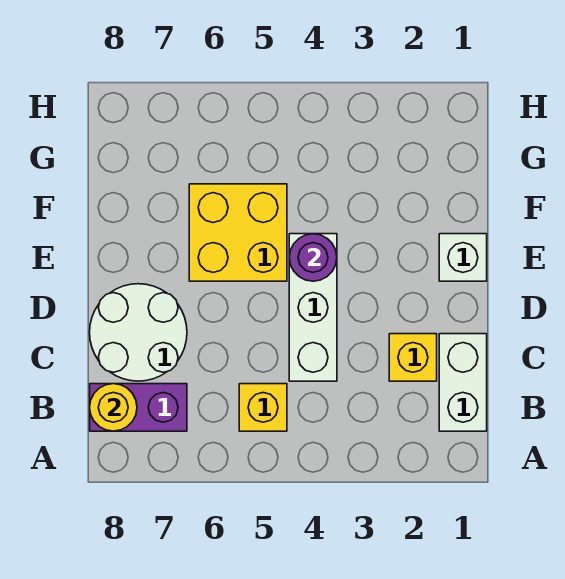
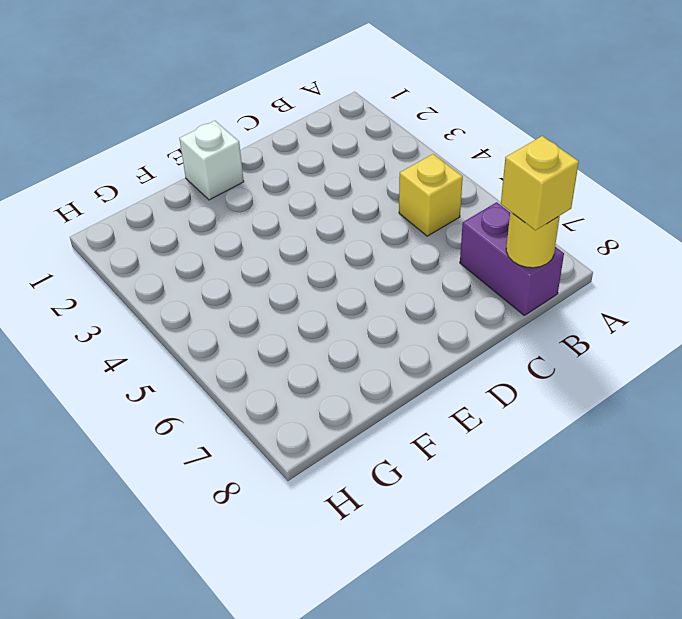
yellow brick B8 level 3 -> yellow brick C2 level 1
none -> white brick B1:C1 level 1
none -> white brick C4:E4 level 1

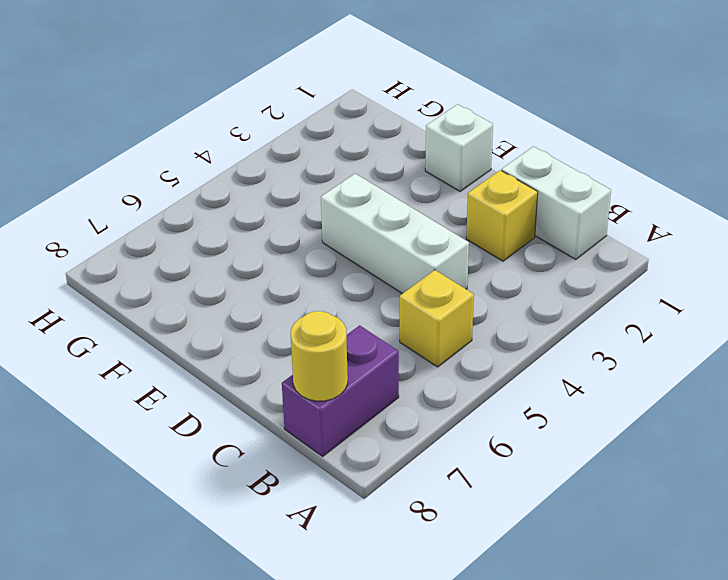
none -> white round brick C7:D8 level 1
none -> yellow brick E5:F6 level 1

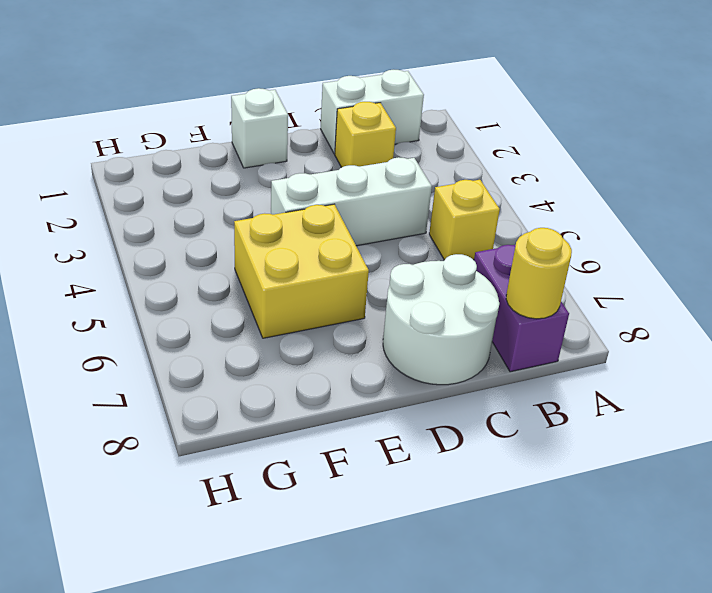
none -> purple round brick E4 level 2

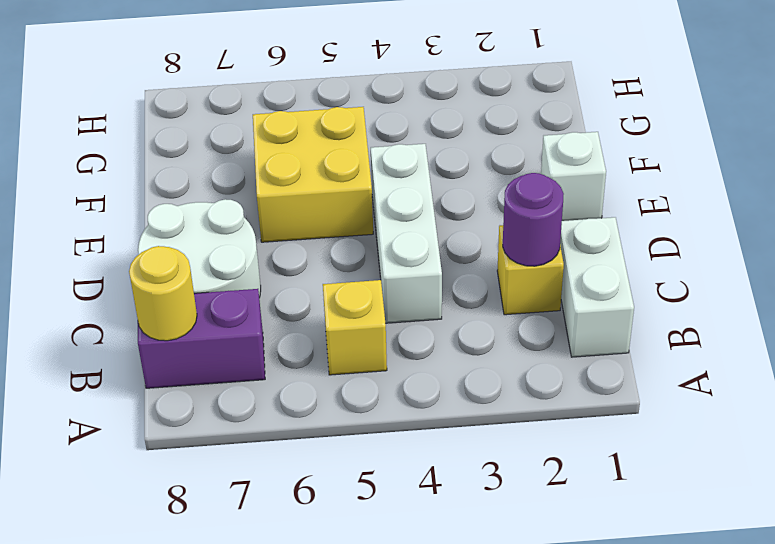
purple round brick C2 level 2 -> purple round brick E4 level 2

